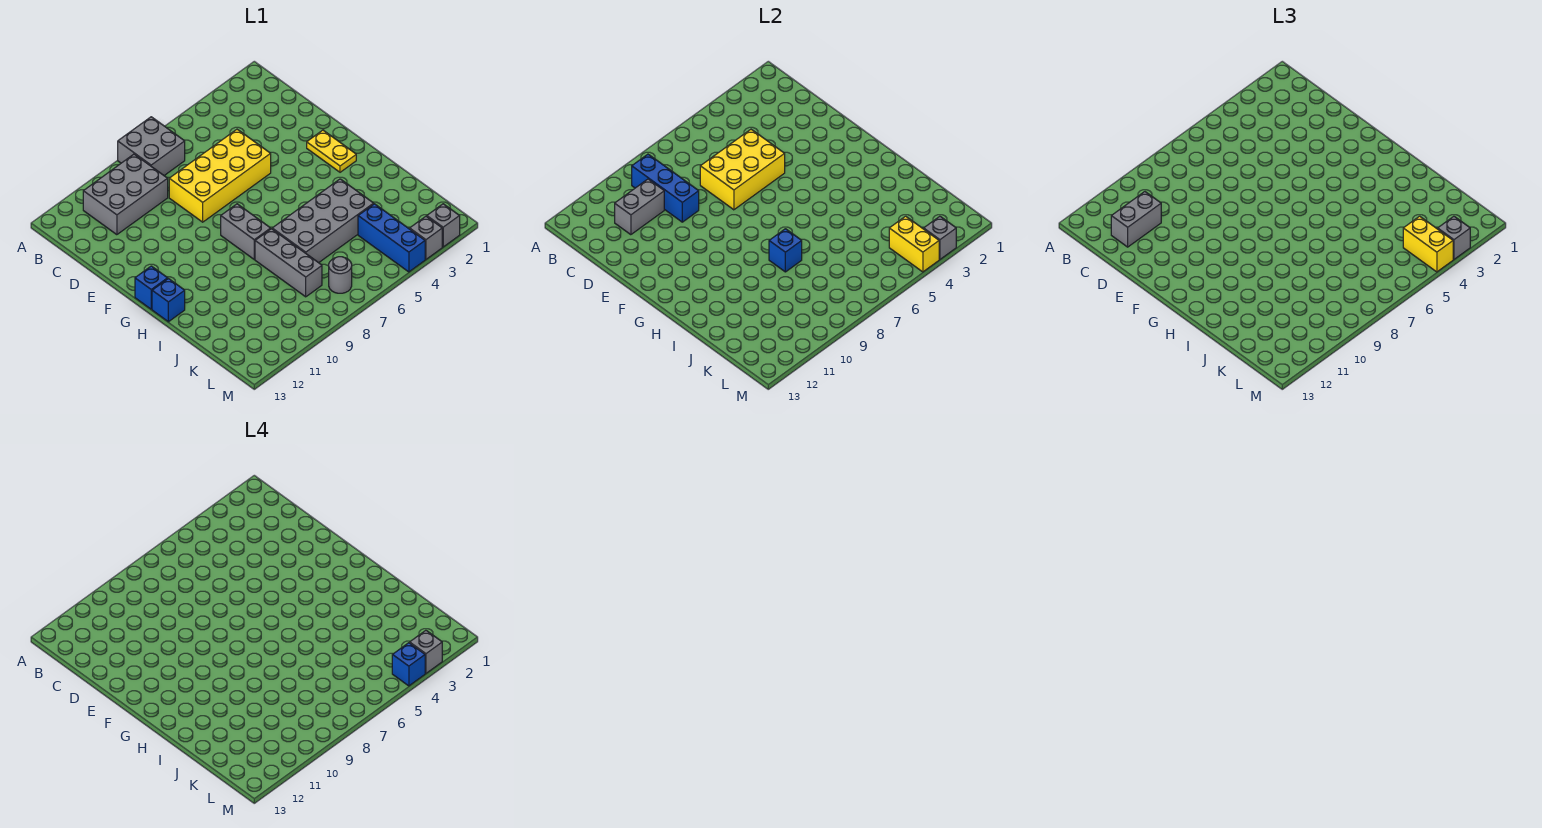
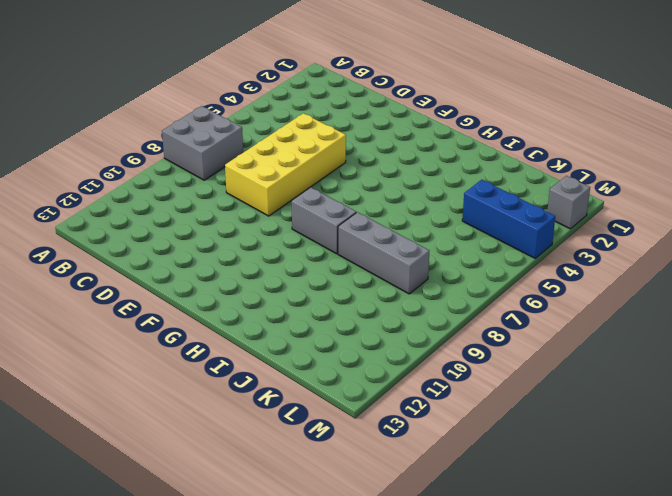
none -> grey brick B9:C11 level 1
none -> yellow plate F2:G2 level 1
none -> blue brick G13 level 1

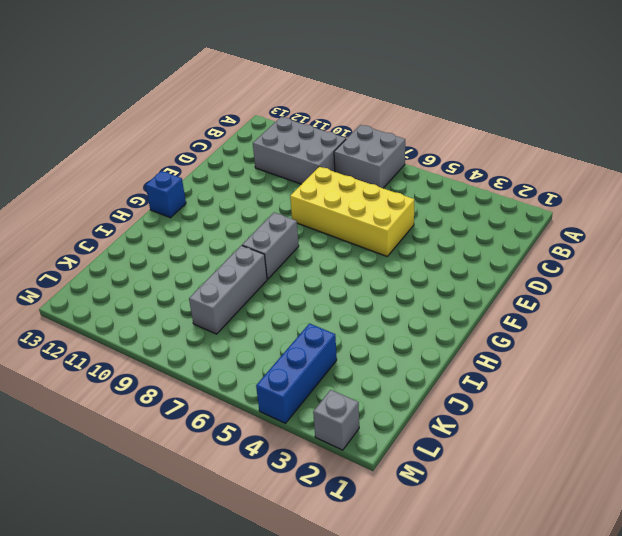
none -> yellow plate F2:G2 level 1
none -> blue brick H13 level 1
none -> grey brick I4:J7 level 1

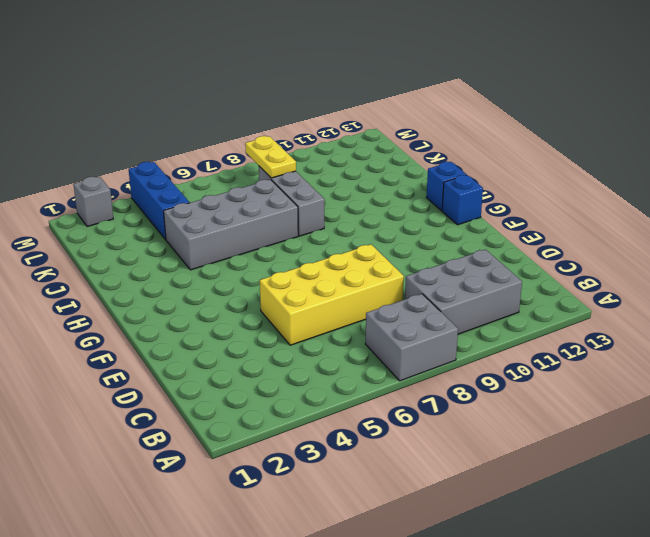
yellow plate K8:L8 level 2 -> yellow plate F2:G2 level 1
none -> grey brick G8:H8 level 1
none -> grey round brick L7 level 1
none -> grey brick M3 level 1

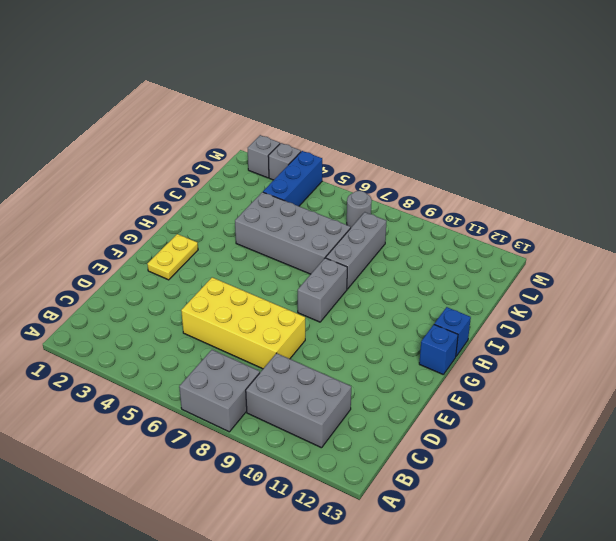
none -> blue brick B9:D9 level 2
none -> grey brick C10:C11 level 2
none -> yellow brick D5:E7 level 2

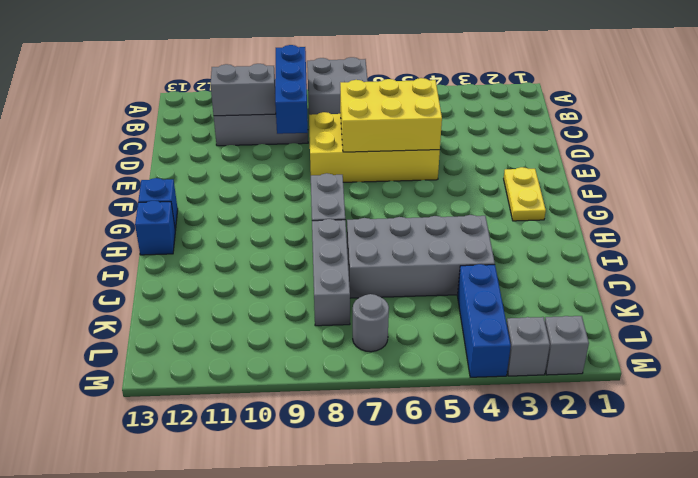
none -> blue brick I8 level 2
none -> yellow brick L4:M4 level 2
none -> grey brick M3 level 2

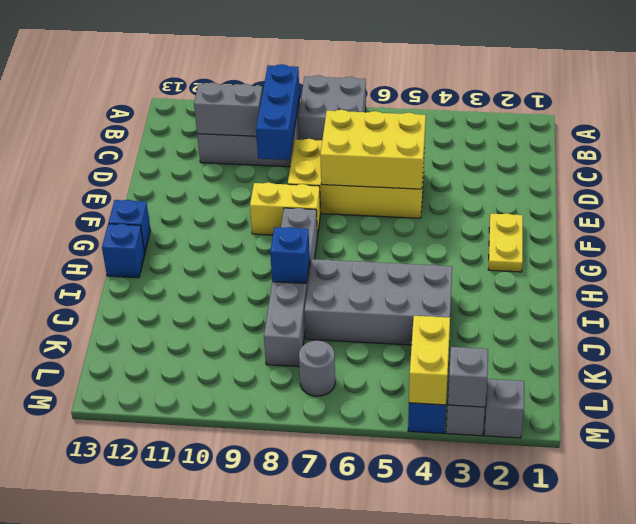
yellow brick F8:F9 level 1 -> yellow brick L4:M4 level 3
none -> grey brick C11:C12 level 3
none -> grey brick M3 level 3
none -> grey brick M3 level 4

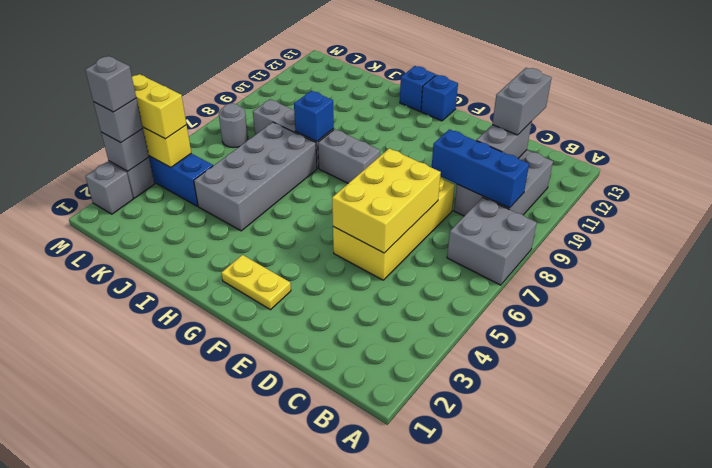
none -> blue brick M4 level 4

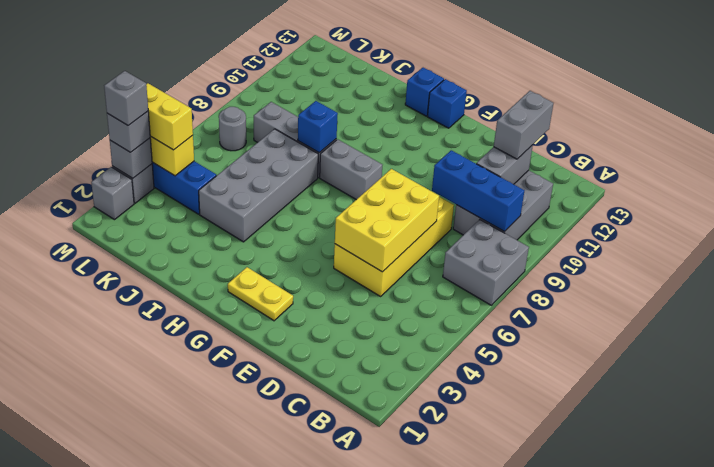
none -> blue brick M4 level 4

